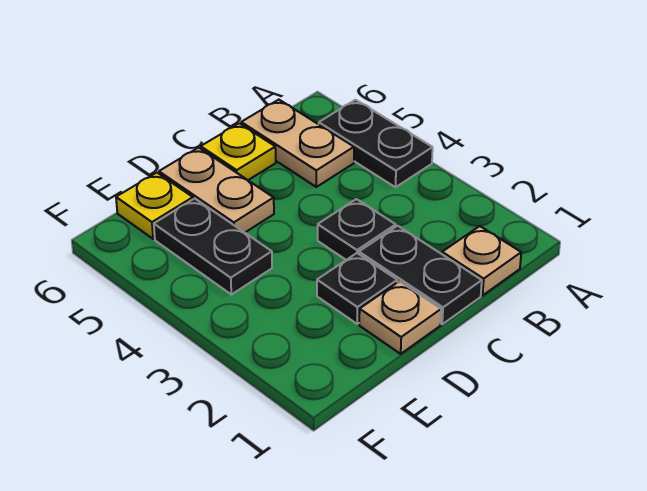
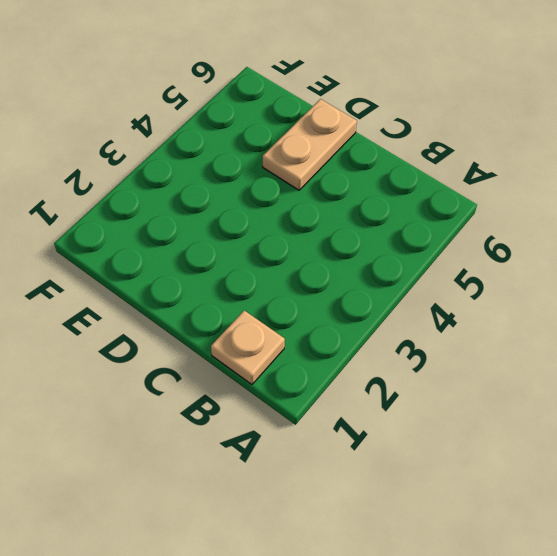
none -> black plate A4:A5 level 1
none -> tan plate B5:B6 level 1

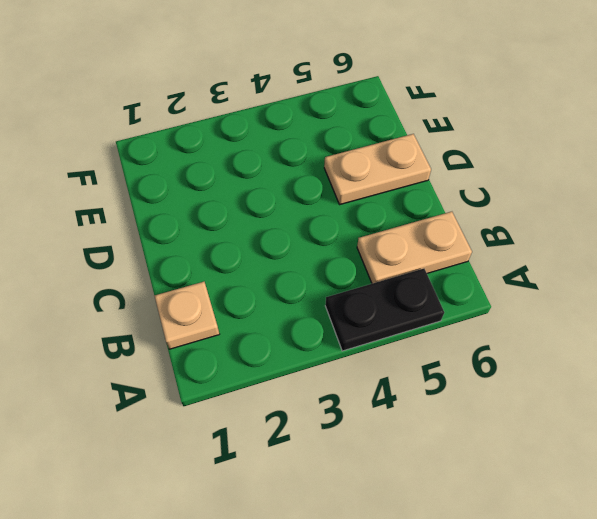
none -> black plate C1:C2 level 1
none -> black plate C3 level 1

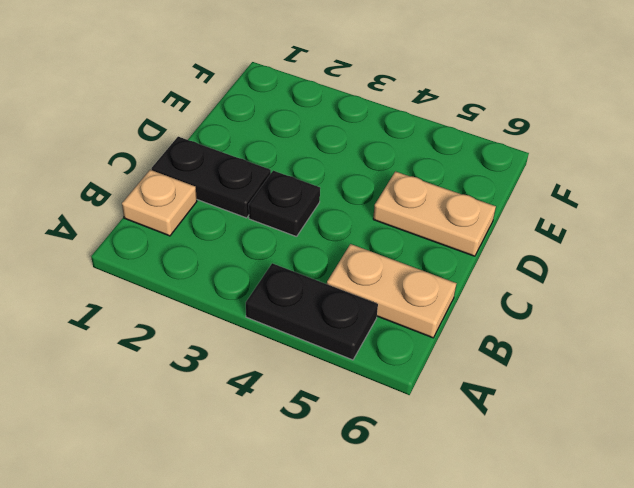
none -> yellow plate C6 level 1
none -> tan plate D1 level 1

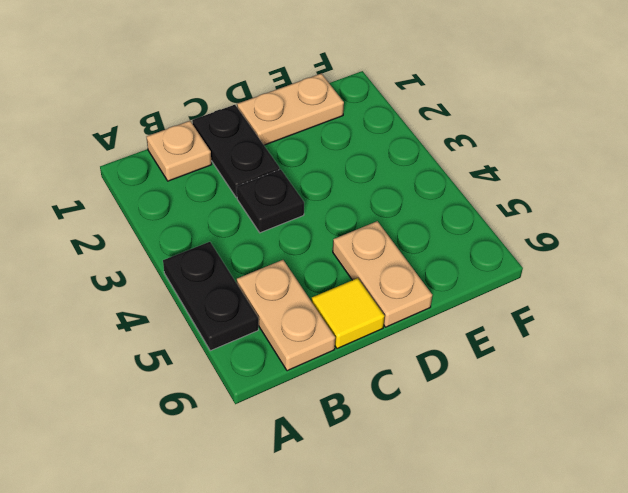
yellow tile C6 level 1 -> yellow plate C6 level 1
tan plate D1:E1 level 1 -> tan plate D1 level 1
none -> black plate D2 level 1
none -> black plate E4:E5 level 1

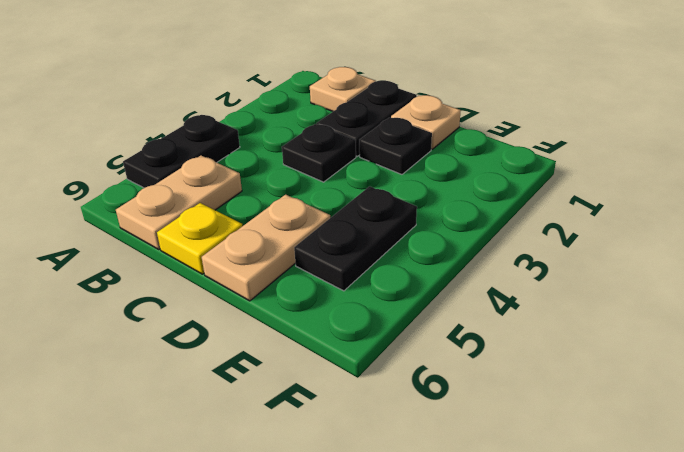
none -> yellow plate E6 level 1

